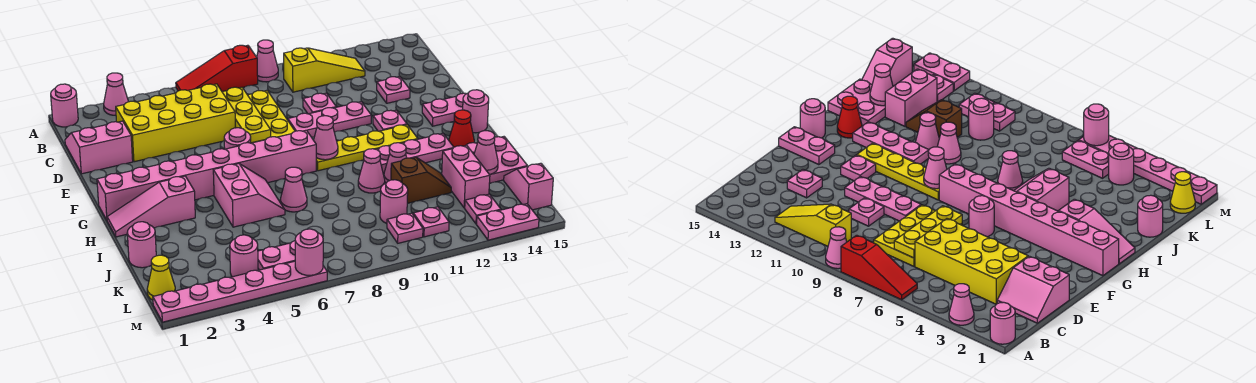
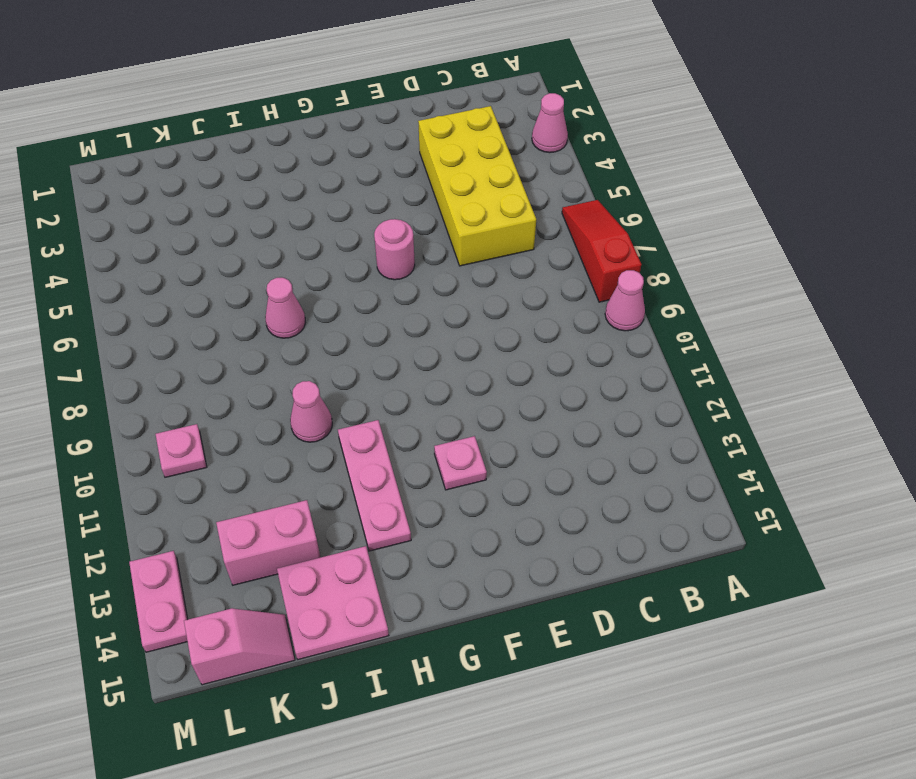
none -> pink round brick A1 level 1
none -> yellow slope B10:B12 level 1 top 10
none -> pink slope C1:D2 level 1 top D
none -> yellow plate C7:E8 level 1

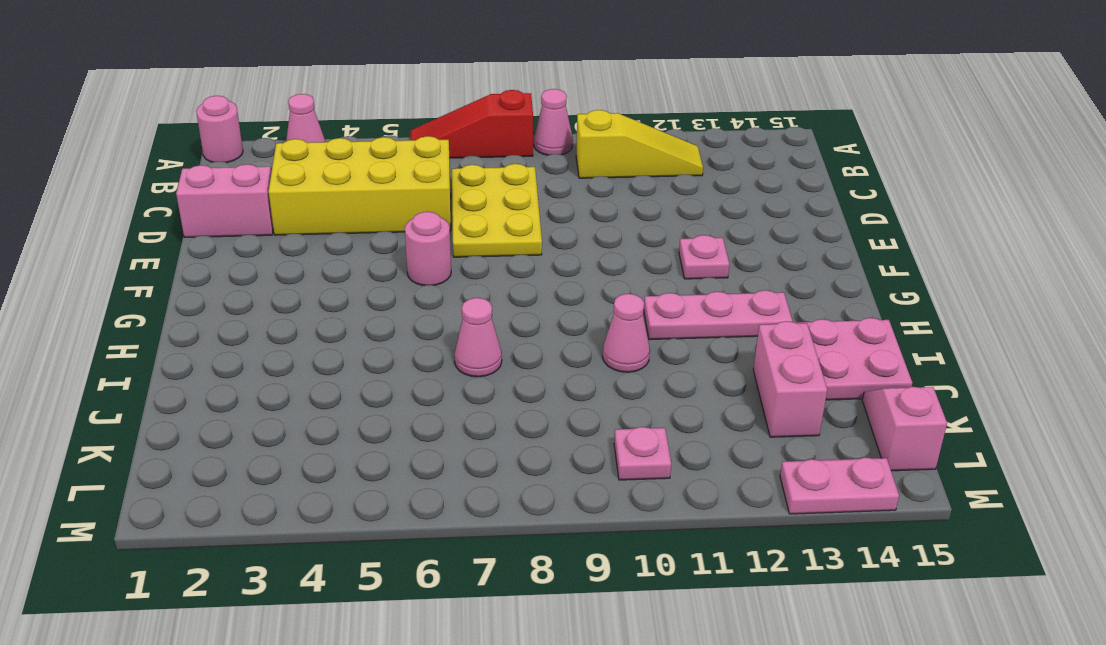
none -> pink plate D10 level 1
none -> pink plate D13 level 1
none -> pink plate E9:E11 level 1
none -> pink plate F14:F15 level 1

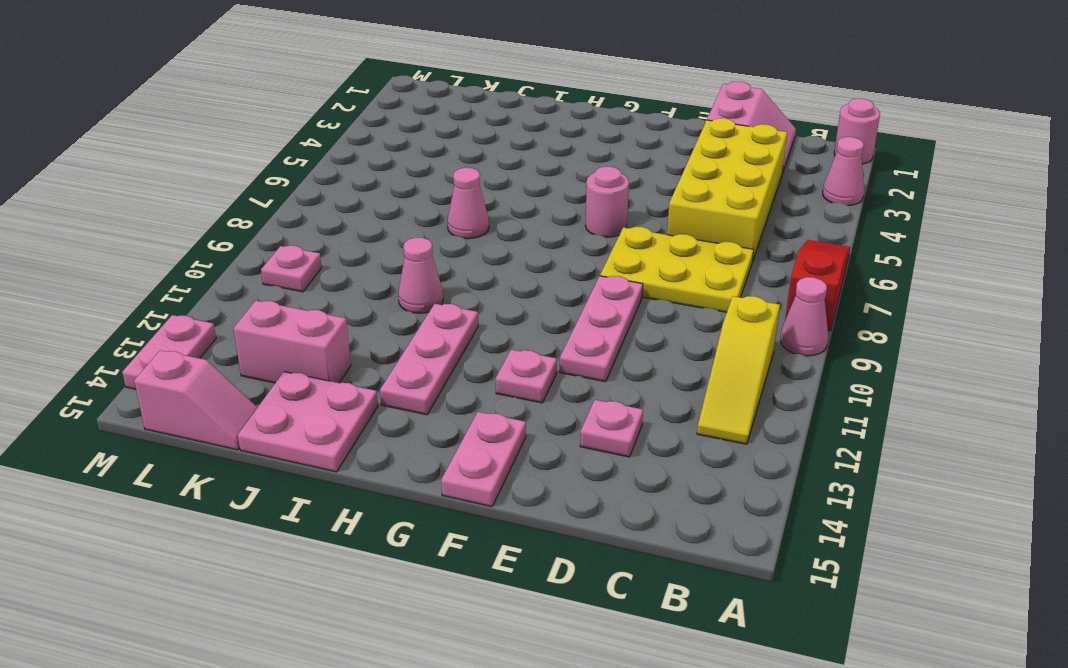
none -> pink plate D10 level 1
none -> pink brick G1:G8 level 1
none -> yellow plate G9:G12 level 1
none -> pink round brick G15 level 1

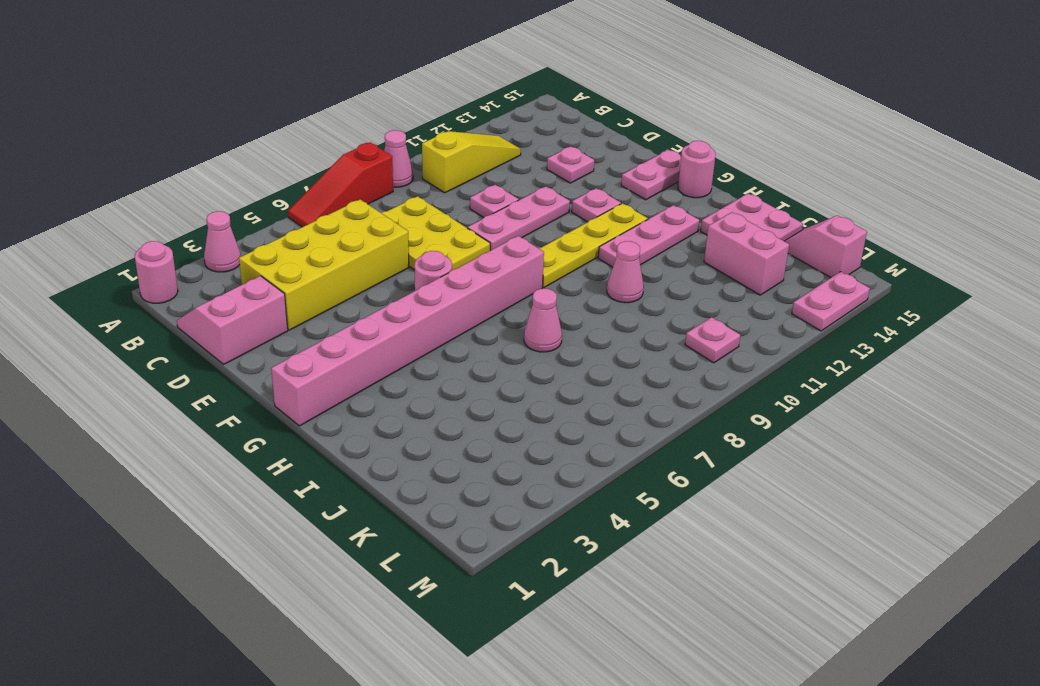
none -> pink slope H1:H3 level 1 top 3
none -> pink slope H5:I6 level 1 top 5
none -> red cone H14 level 1
none -> pink cone I11 level 1

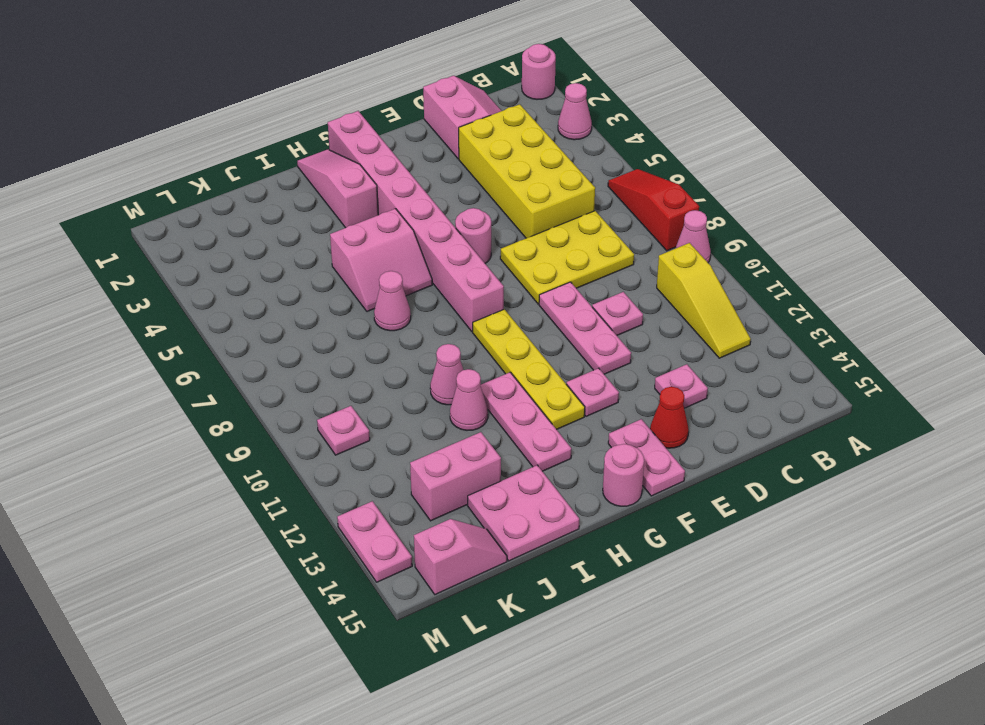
red cone E14 level 1 -> red cone H14 level 1
none -> pink round brick J1 level 1
none -> brown slope J11:J12 level 1 top 11
none -> pink round brick K10 level 1
none -> yellow cone L1 level 1

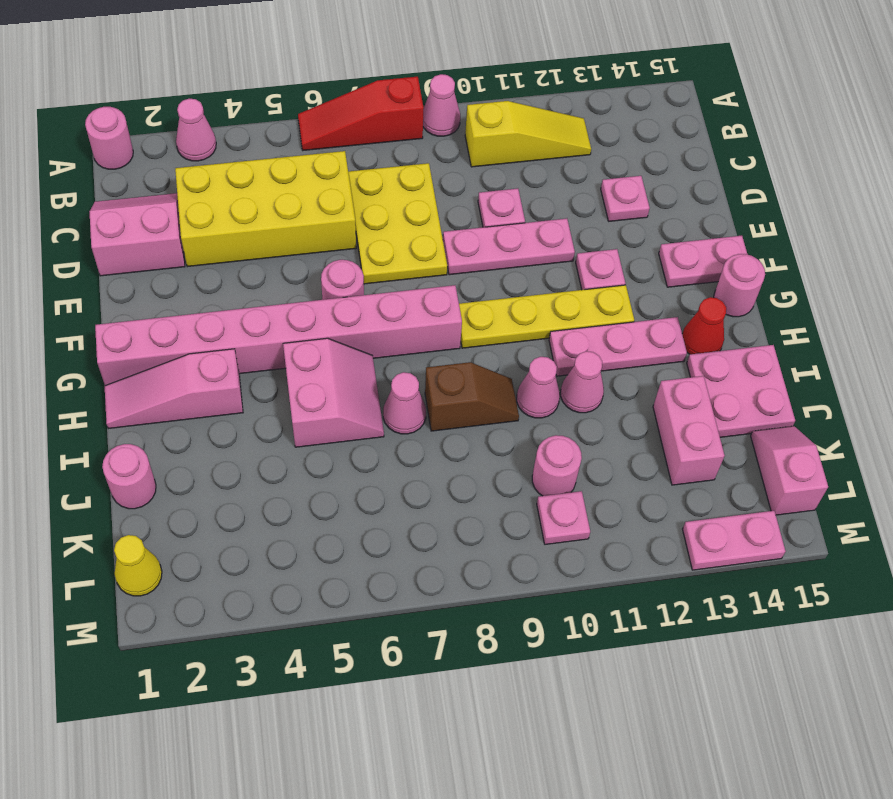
brown slope I8:I9 level 1 top 8 -> brown slope J11:J12 level 1 top 11
none -> pink round brick L4 level 1
none -> pink plate L5:L6 level 1
none -> pink plate L11 level 1
none -> pink plate L13 level 1

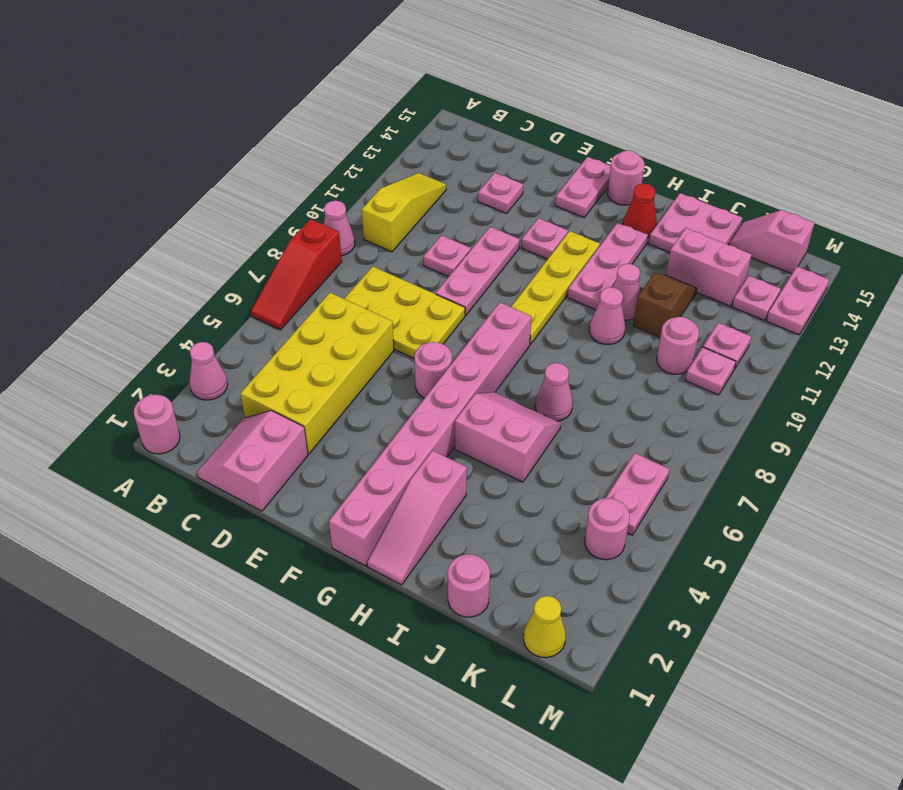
none -> pink plate M1:M6 level 1
none -> yellow plate C7:E7 level 2
none -> pink cone G9 level 2
none -> pink cone J14 level 2

